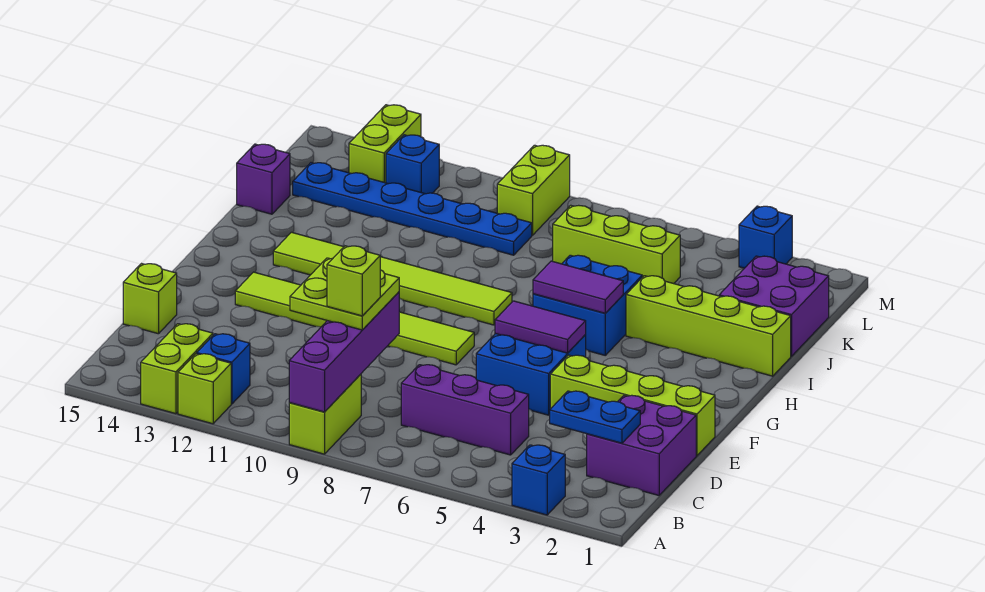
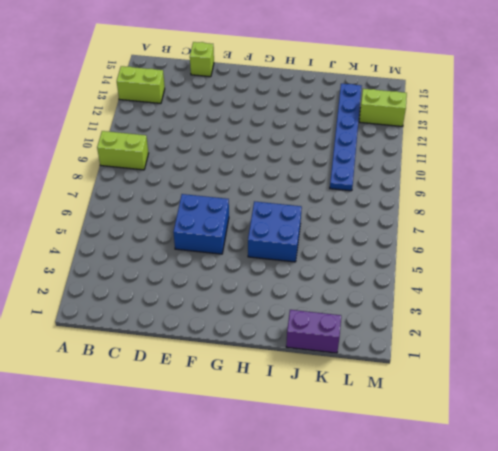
purple brick J1:K1 level 1 -> purple brick J1:K2 level 1
none -> blue brick A3 level 1
none -> lime brick A12 level 1
none -> blue brick B12 level 1

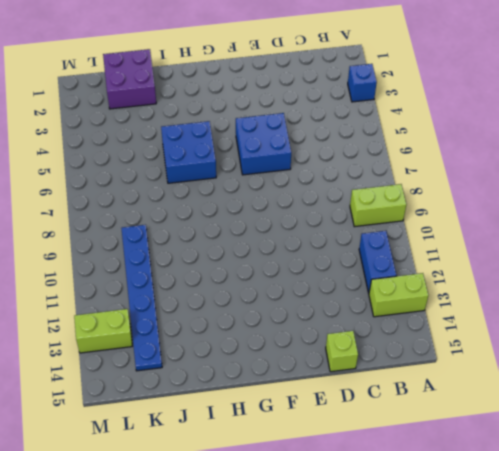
blue brick B11:B12 level 1 -> blue brick B12 level 1
none -> lime brick A12 level 1
none -> purple brick C1:D2 level 1
none -> purple brick C5:C7 level 1

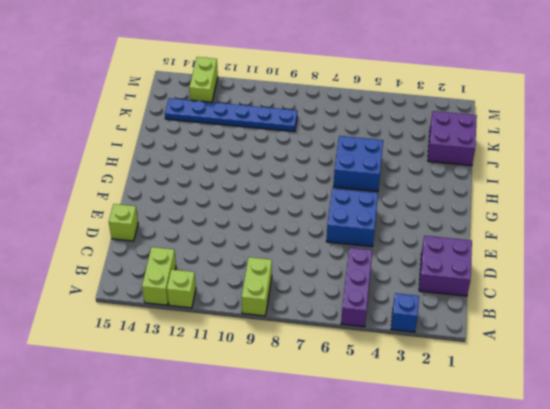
purple brick A5:C5 level 1 -> purple brick C5:C7 level 1
none -> blue brick B12 level 1
none -> lime brick E1:E4 level 1
none -> lime tile F8:F13 level 1

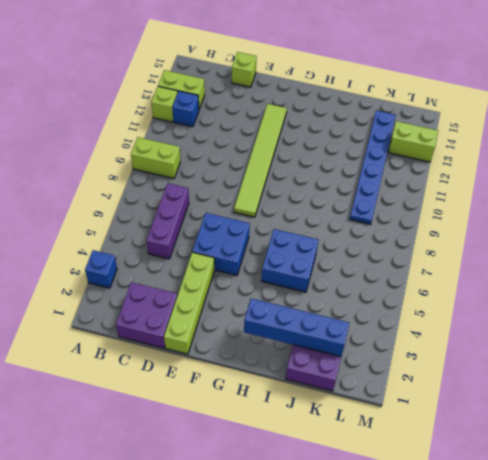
blue brick H2:K2 level 2 -> none
none -> lime tile H8:H13 level 1
none -> lime brick I1:I4 level 1
none -> purple brick J15 level 1

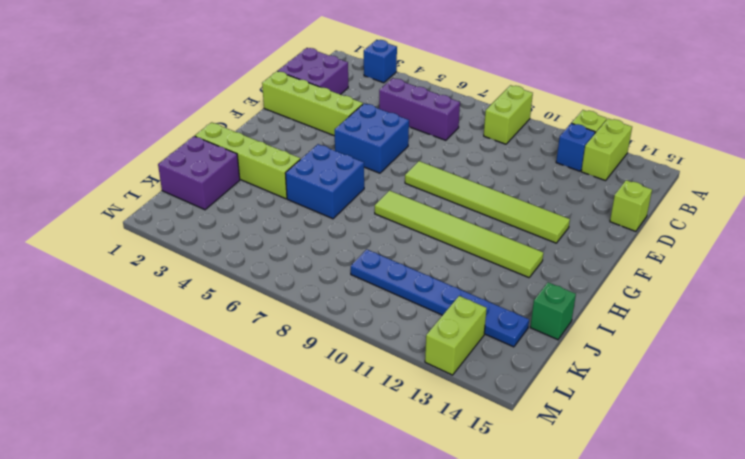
green brick J15 level 1 -> purple brick J15 level 1
none -> lime brick K5:K7 level 1
none -> lime brick L9:M9 level 1
none -> blue brick L12 level 1

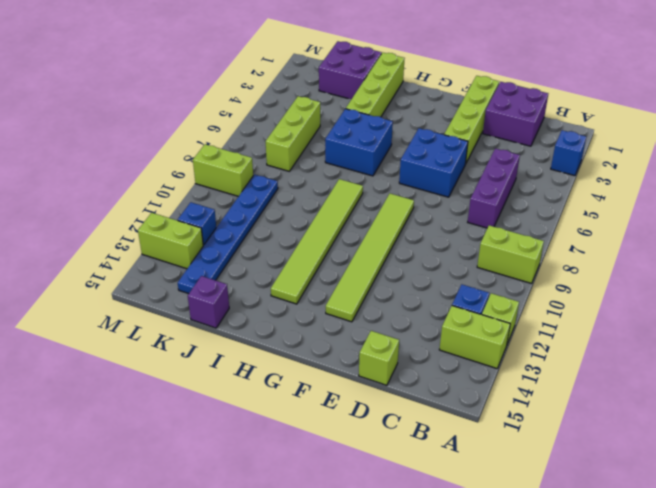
none -> blue brick M3 level 1
none -> purple brick A9:D9 level 2
none -> blue plate C2:C3 level 2

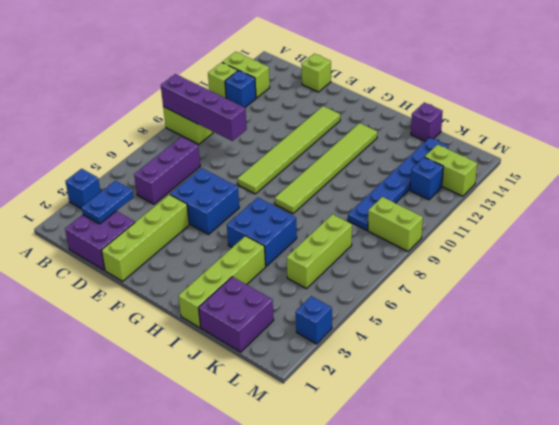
none -> purple tile F5:F6 level 2
none -> purple tile H5:H6 level 2
none -> lime plate C9:D10 level 3

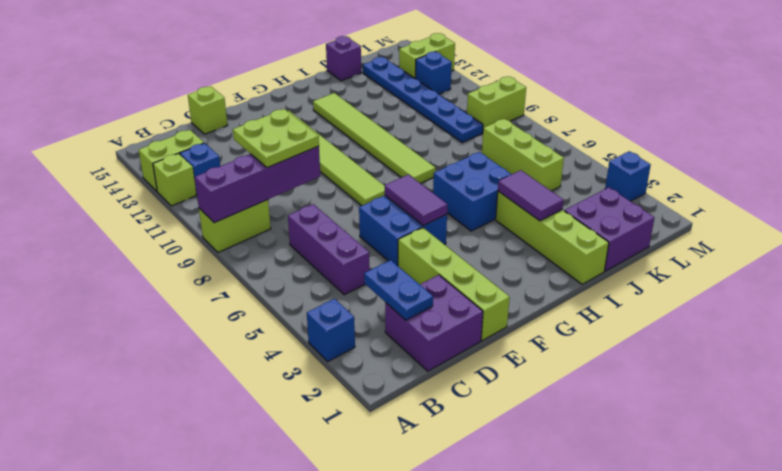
purple tile I3:I4 level 2 -> purple tile H5:H6 level 2
none -> lime brick C9 level 4

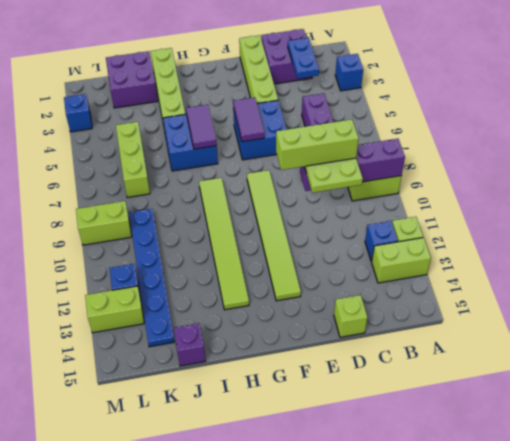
lime brick C9:E9 level 4 -> lime brick C9 level 4

